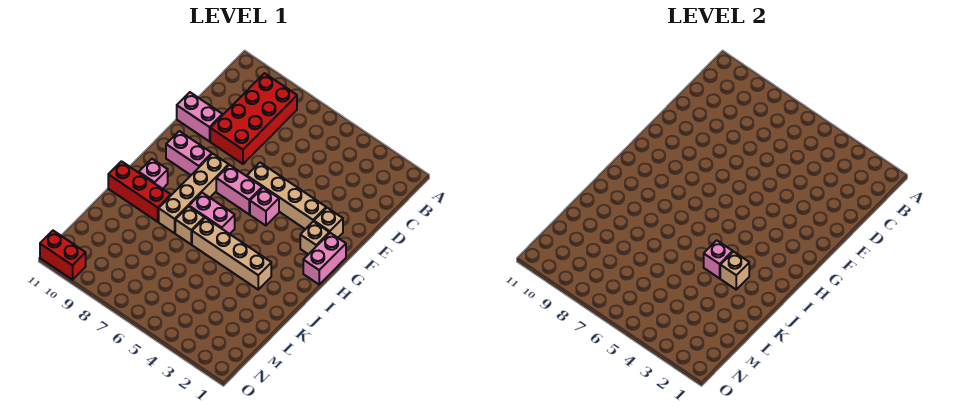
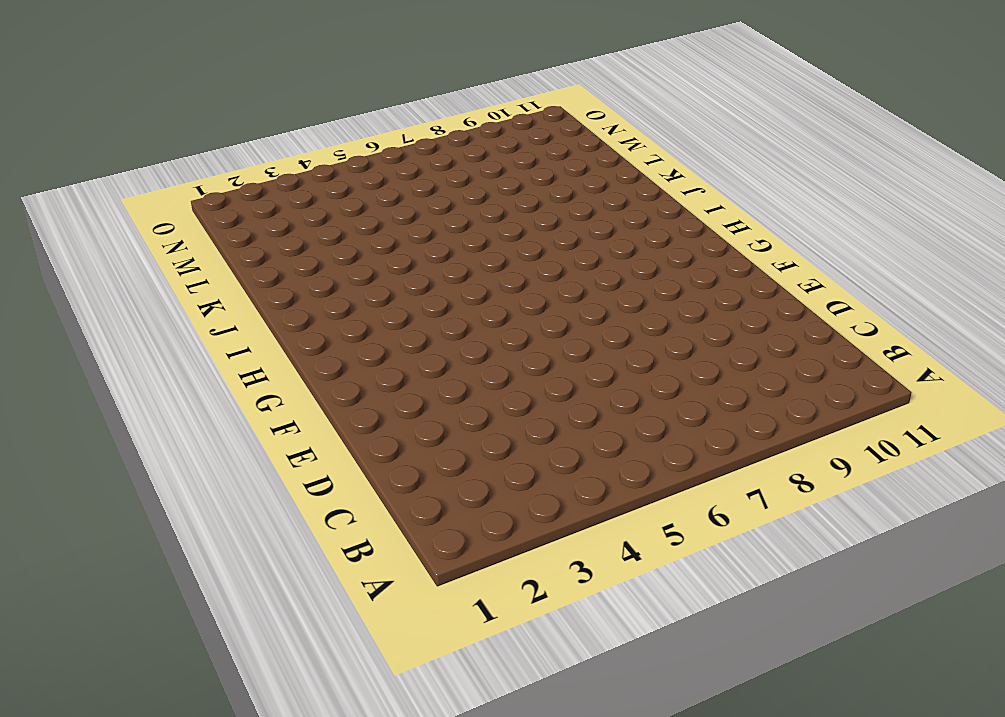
none -> red brick B8:E9 level 1
none -> pink brick E10:E11 level 1
none -> tan brick F2 level 1

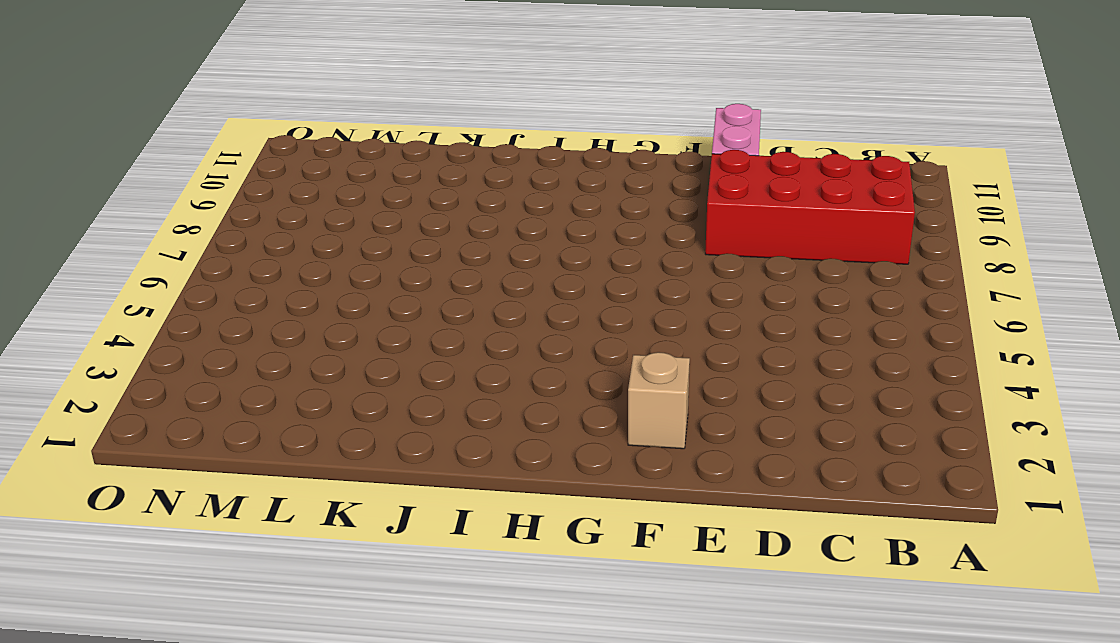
none -> tan brick F3:F6 level 1
none -> pink brick G1:H1 level 1
none -> tan brick G2 level 1

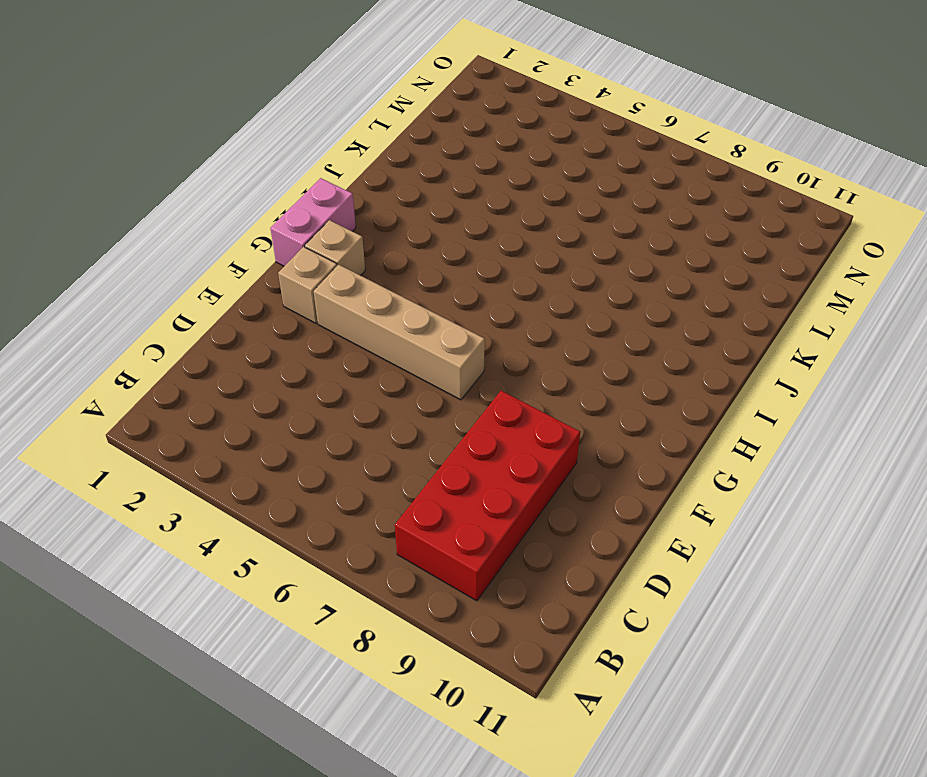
none -> pink brick E10:E11 level 1
none -> pink brick G5 level 1
none -> pink brick G6:G7 level 1

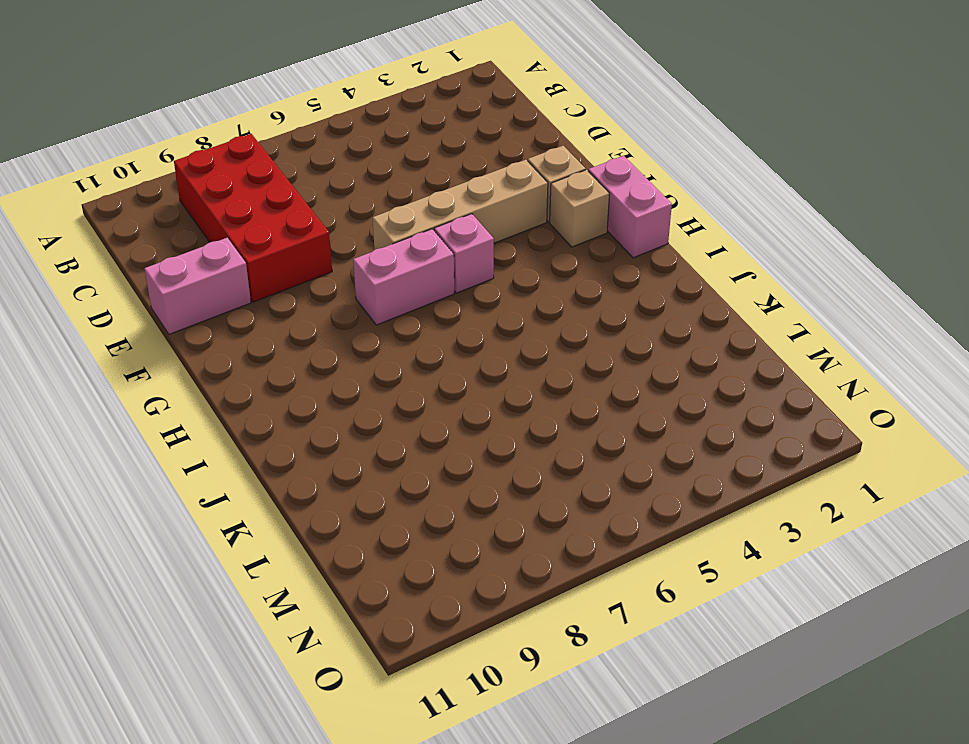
none -> tan brick G8:J8 level 1
none -> pink brick G9:G10 level 1
none -> pink brick I6:I7 level 1

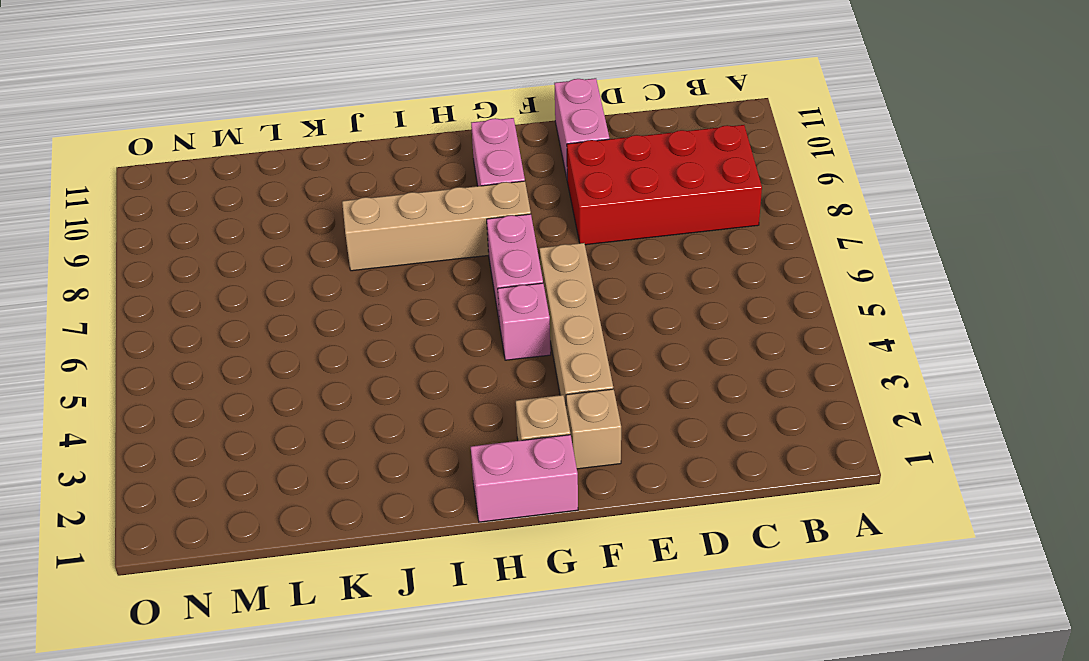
none -> pink brick I6:I7 level 1
none -> pink brick I10 level 1
none -> tan brick J3:J6 level 1

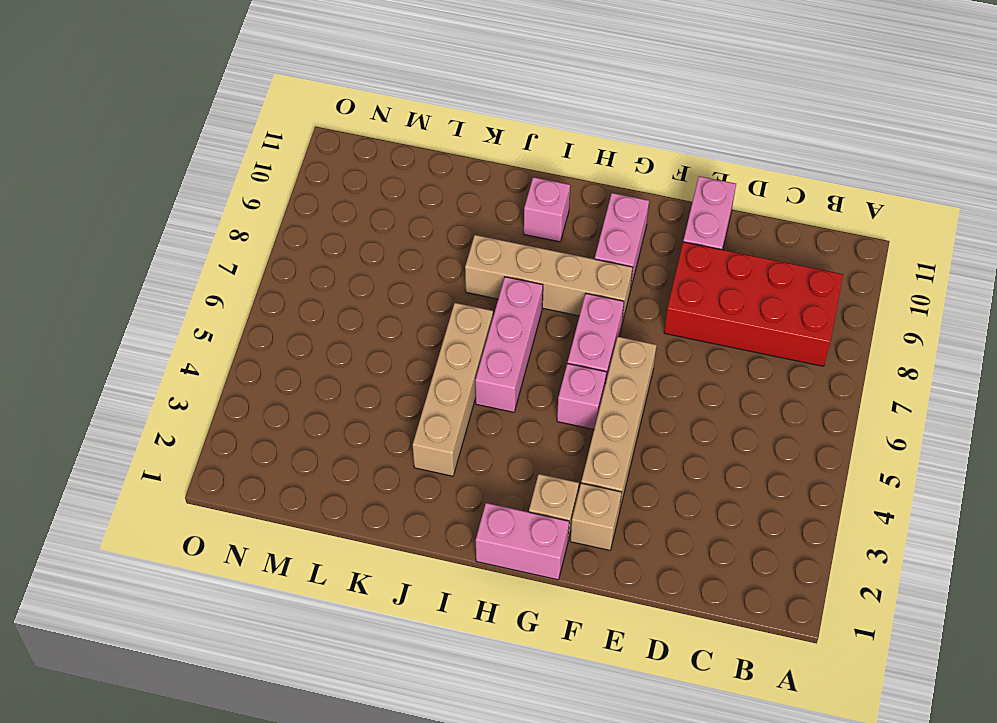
pink brick I5:I7 level 1 -> pink brick I6:I7 level 1
none -> tan brick J7 level 1
none -> red brick J9:J11 level 1
none -> red brick O10:O11 level 1

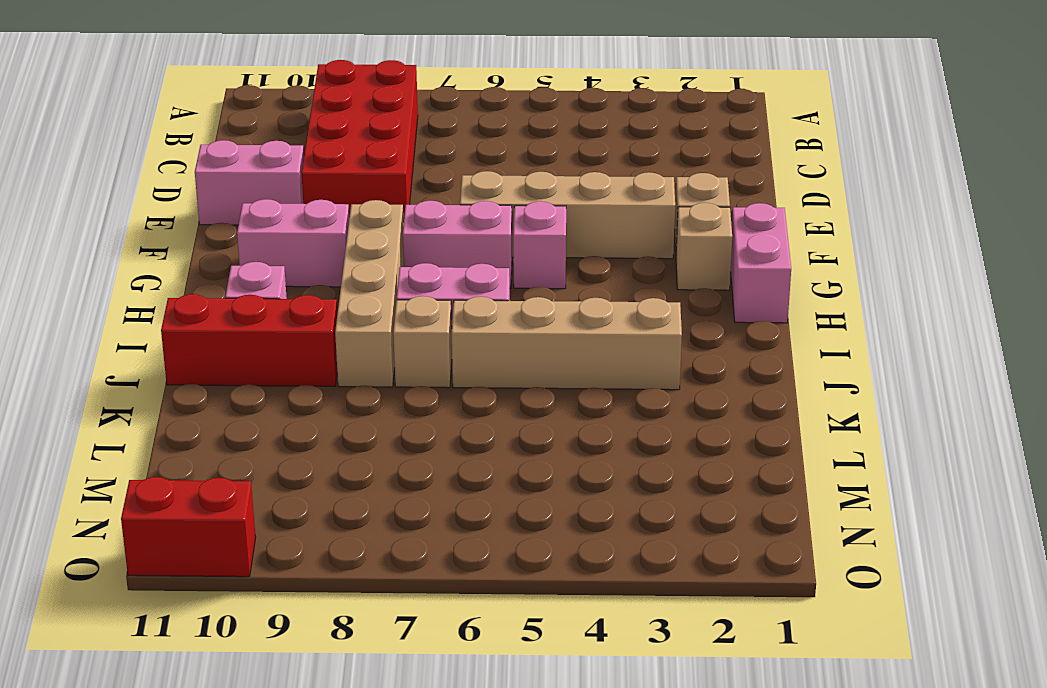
none -> tan brick J3 level 2
none -> pink brick J4 level 2

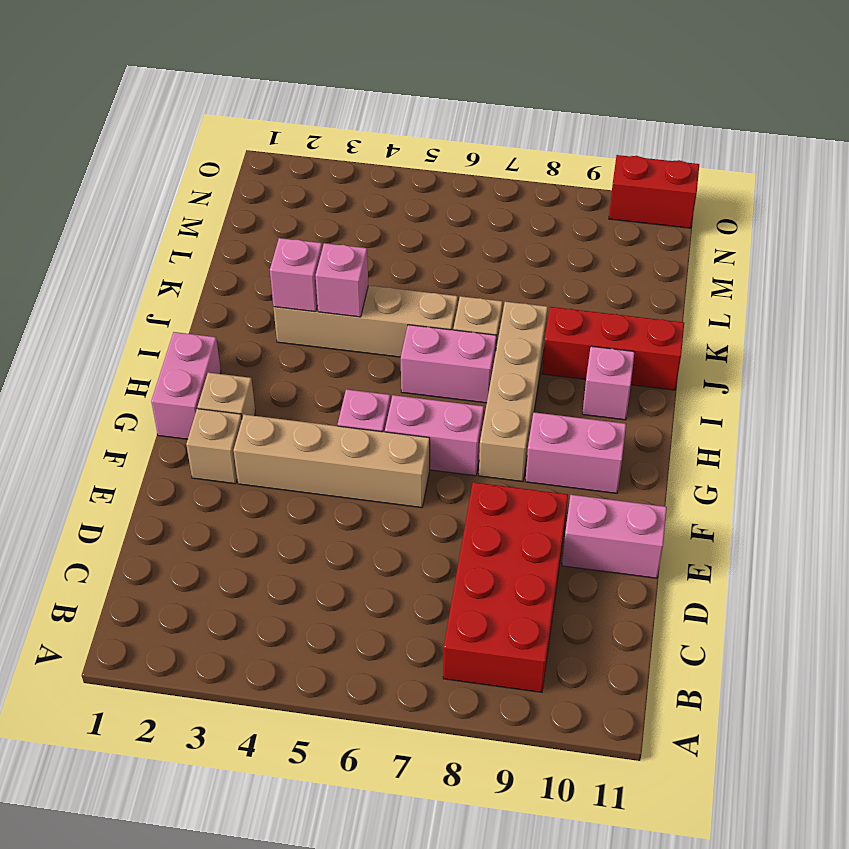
pink brick J3 level 2 -> tan brick J3 level 2

